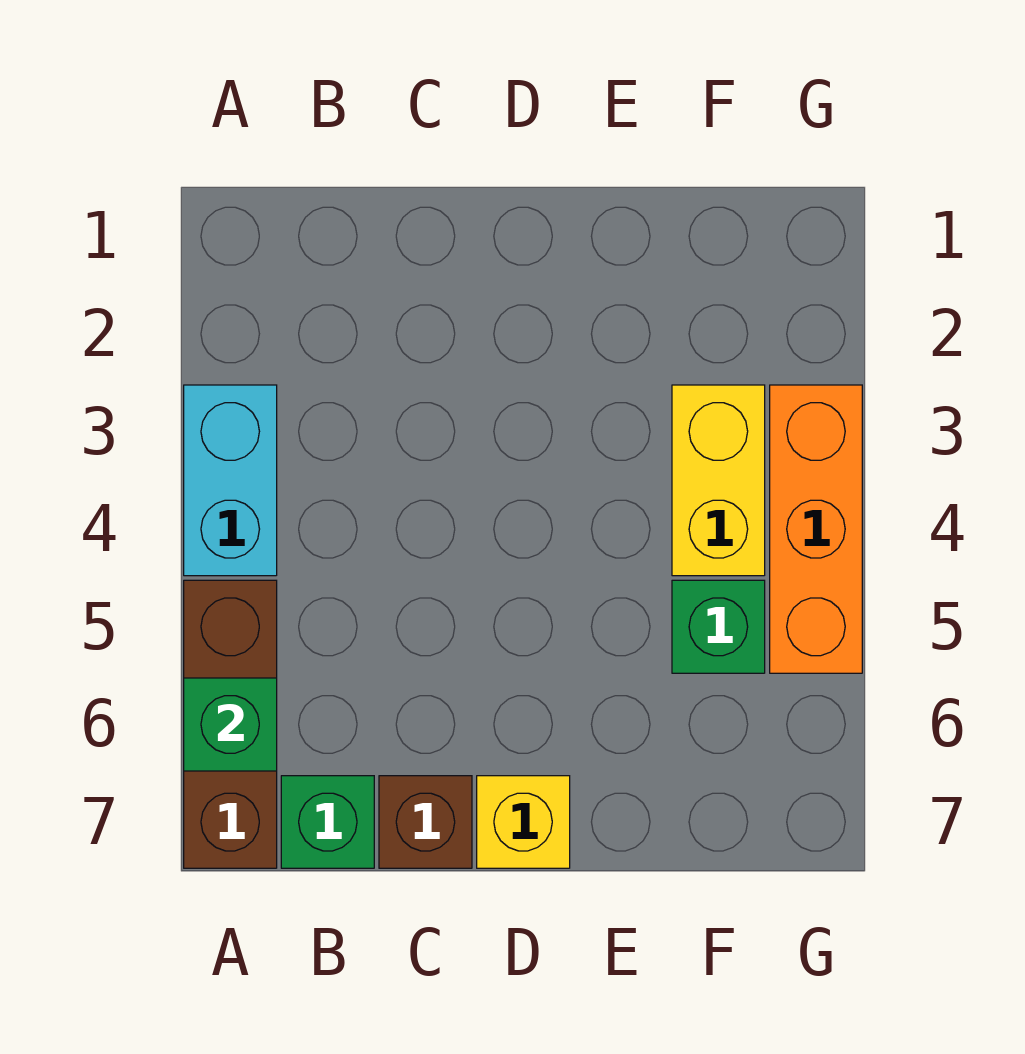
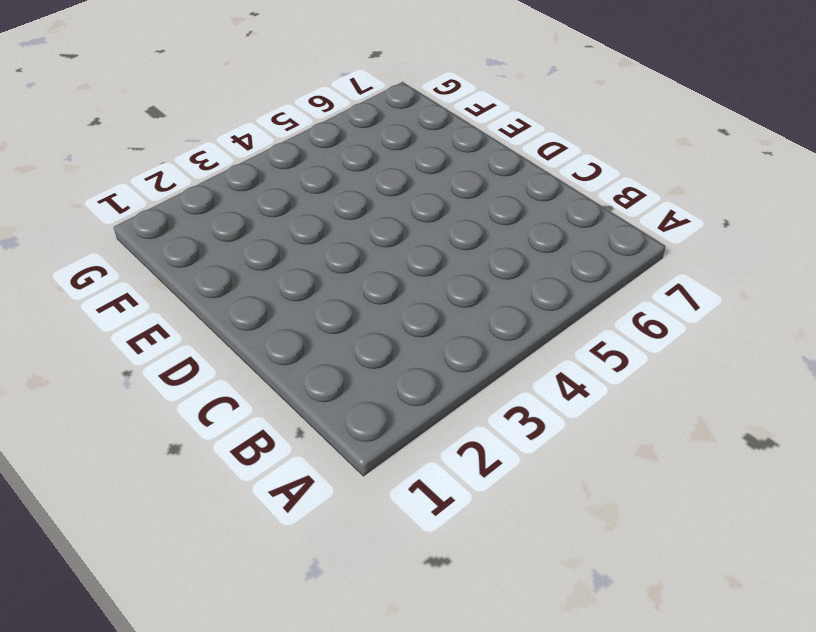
none -> cyan brick A3:A4 level 1
none -> brown brick A5:A7 level 1

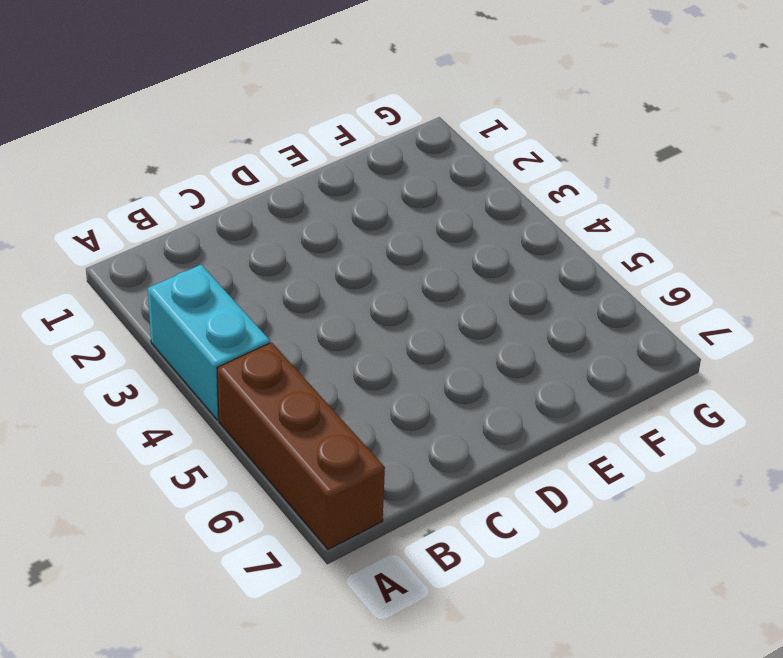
none -> green brick B7 level 1
none -> brown brick C7 level 1

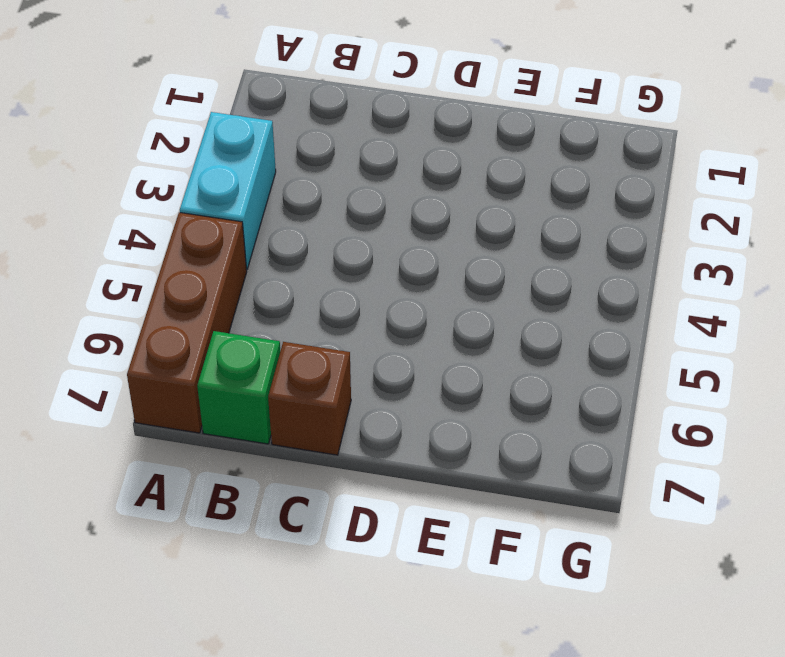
none -> yellow brick D7 level 1
none -> yellow brick F3:F4 level 1

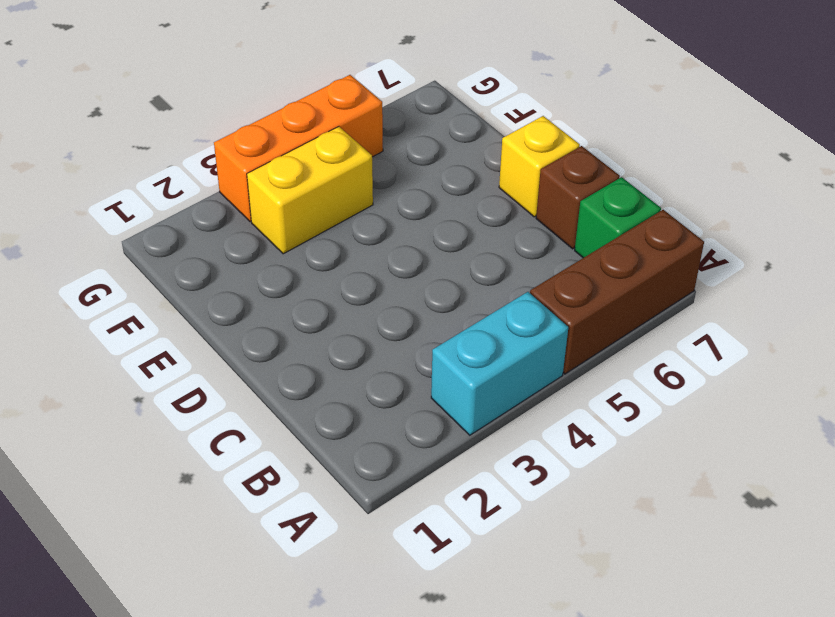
none -> green brick F5 level 1
none -> green brick A6 level 2

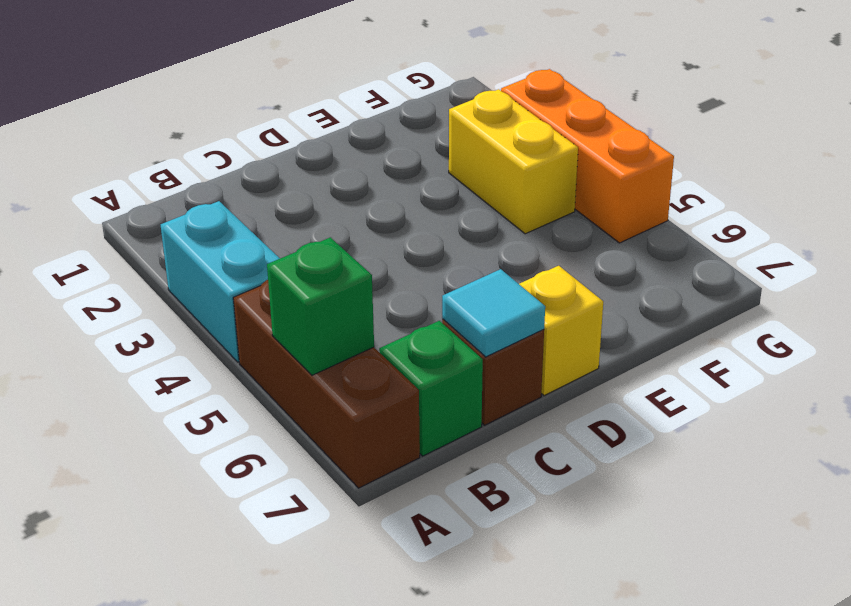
cyan tile C7 level 2 -> none
none -> green brick F5 level 1

